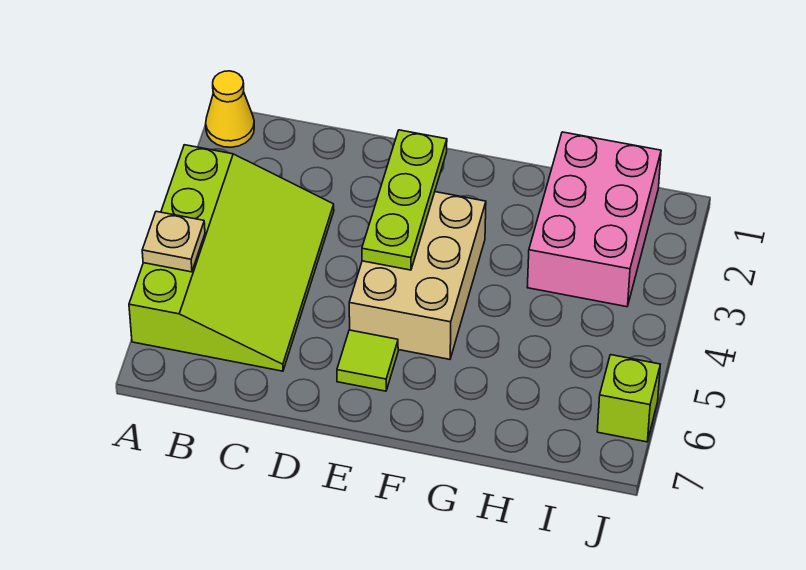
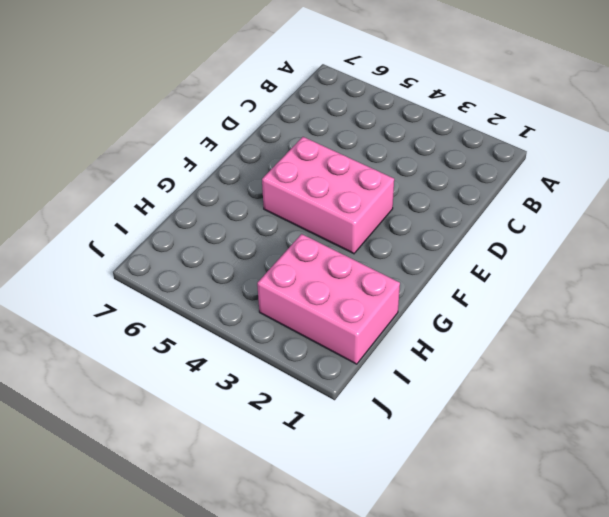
pink brick E3:F5 level 1 -> tan brick E3:F5 level 1
none -> yellow cone A1 level 1
none -> lime slope A3:C6 level 1 top A

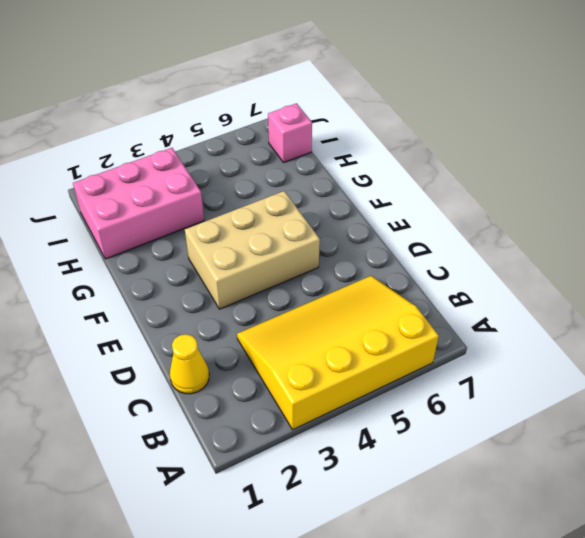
yellow slope A3:C6 level 1 top A -> lime slope A3:C6 level 1 top A
yellow cone C1 level 1 -> yellow cone A1 level 1
pink brick I7 level 1 -> none
none -> lime tile E6 level 1
none -> lime brick J6 level 1

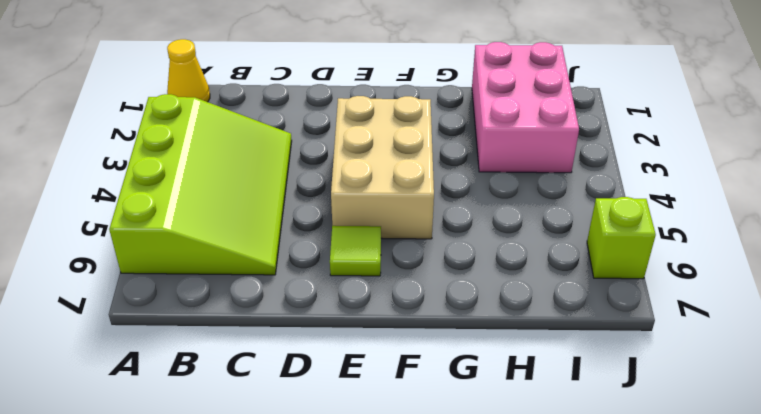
none -> tan plate A5 level 2
none -> lime plate E2:E4 level 2

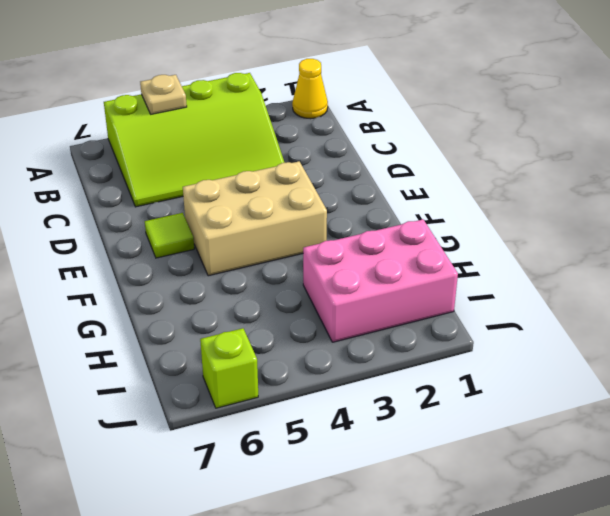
none -> lime plate E2:E4 level 2

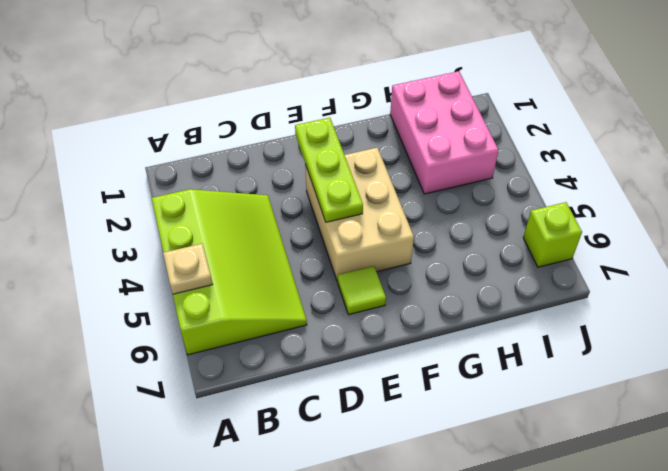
none -> yellow cone A1 level 1

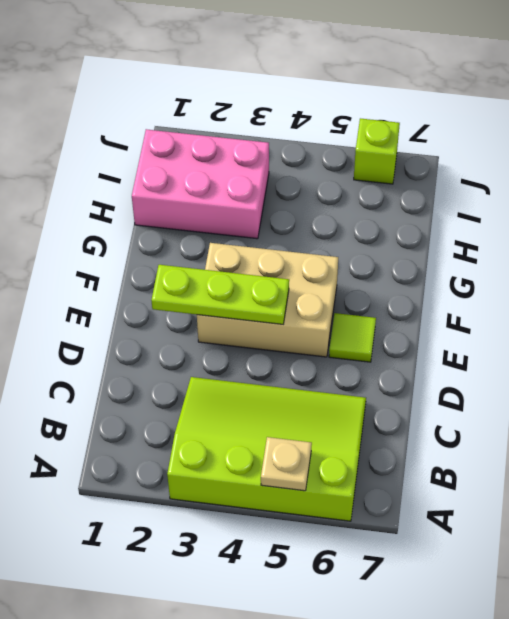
none -> yellow cone A1 level 1

